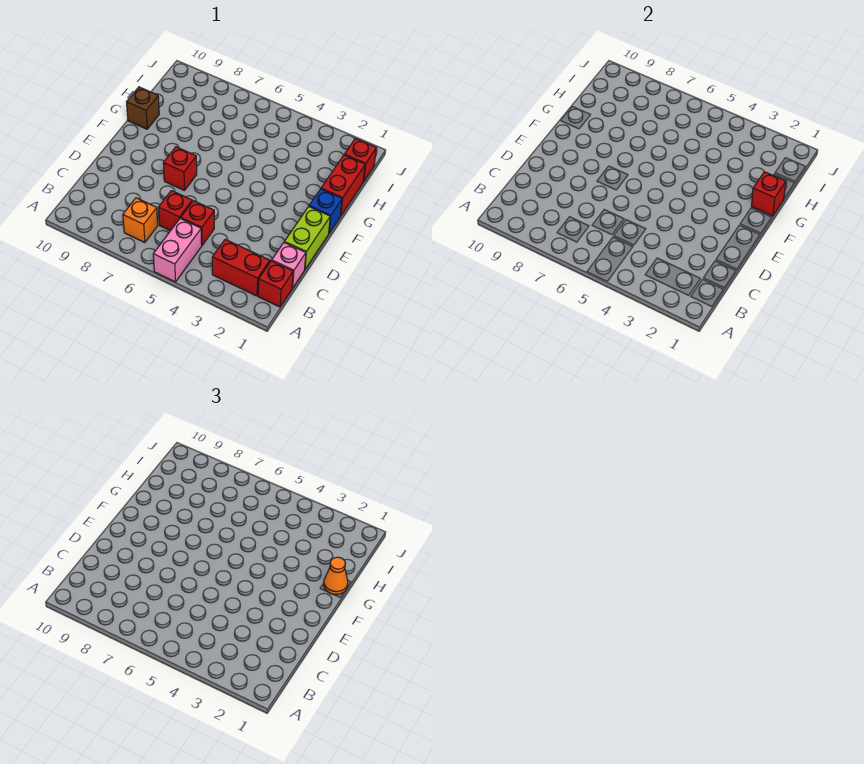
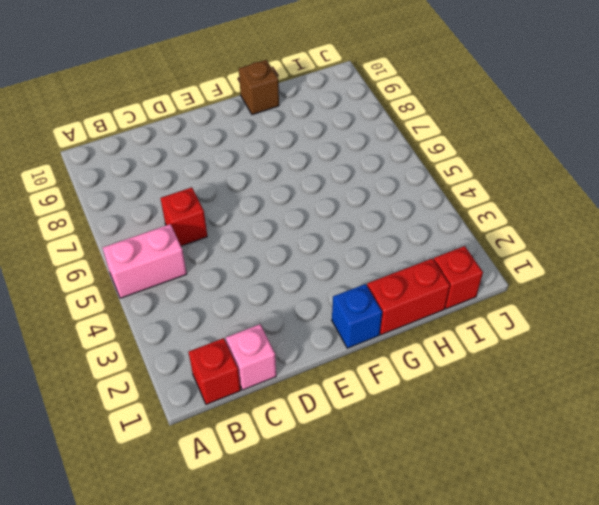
none -> red brick B2:B3 level 1
none -> orange brick B7 level 1
none -> red brick C5 level 1

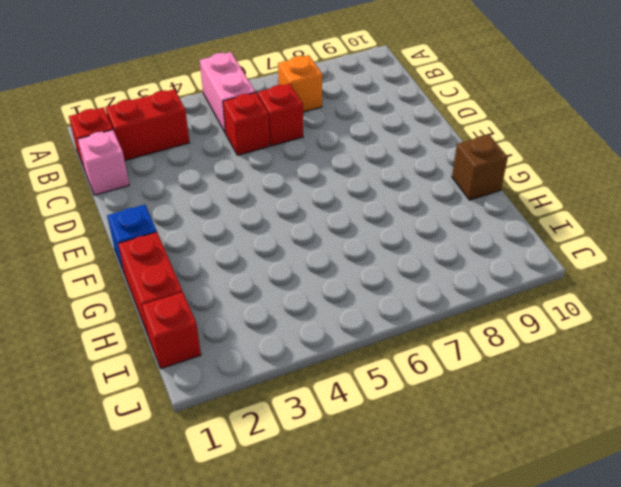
none -> lime brick D1:E1 level 1
none -> red brick E7 level 1
none -> red brick G1 level 2

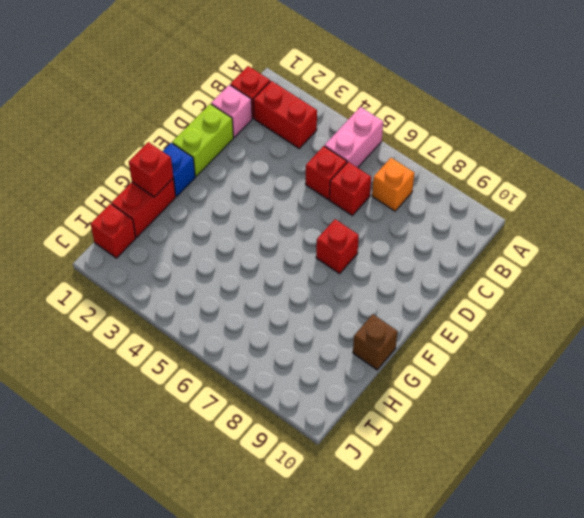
none -> orange cone G1 level 3

